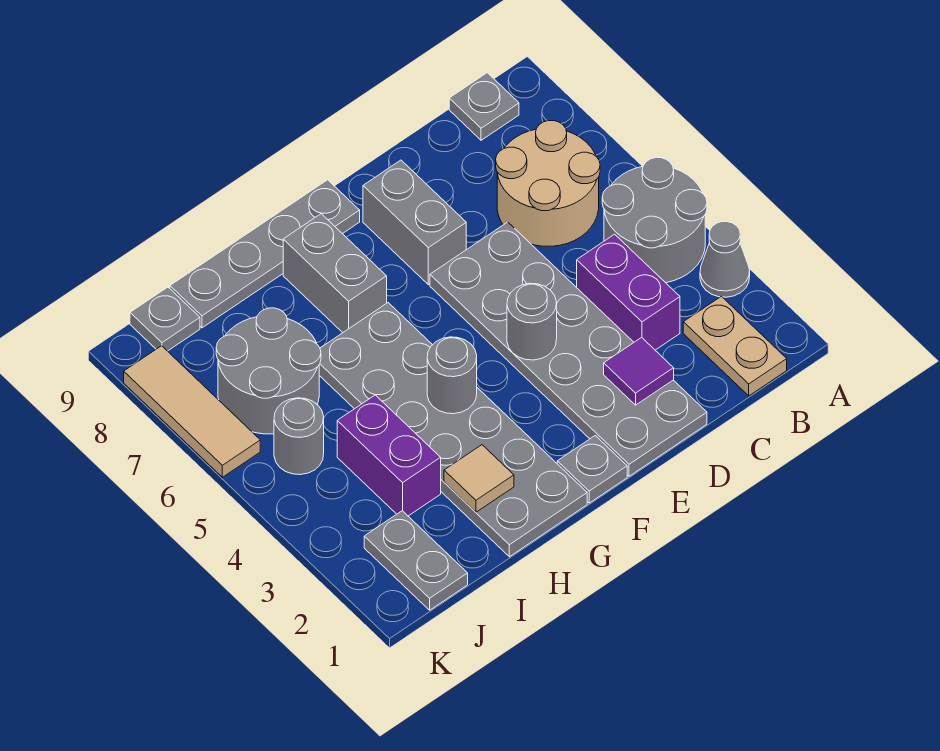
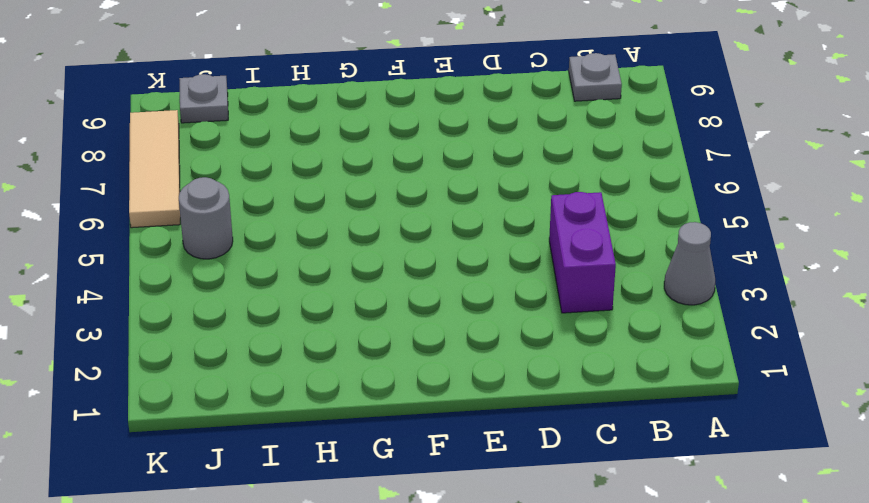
none -> grey round brick A4:B5 level 1
none -> tan plate B1:B2 level 1
none -> tan round brick B6:C7 level 1

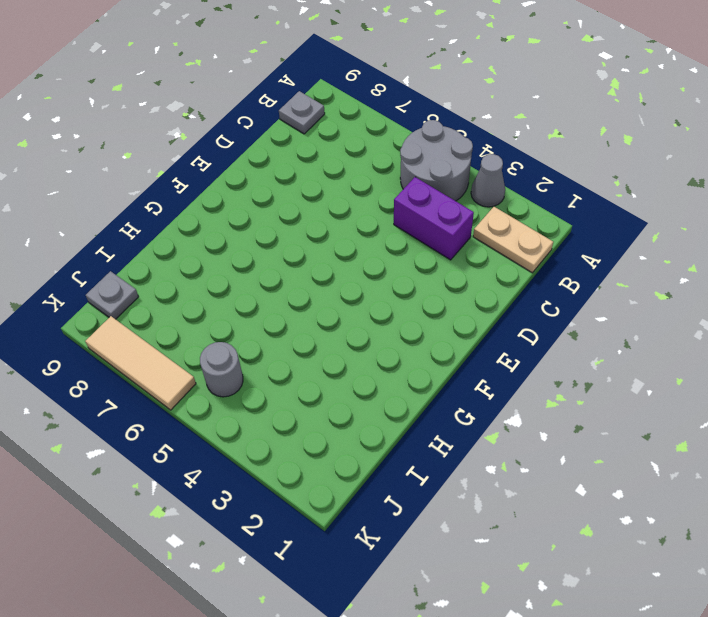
none -> tan round brick B6:C7 level 1
none -> grey plate D1:E6 level 1
none -> grey brick E7:E8 level 1

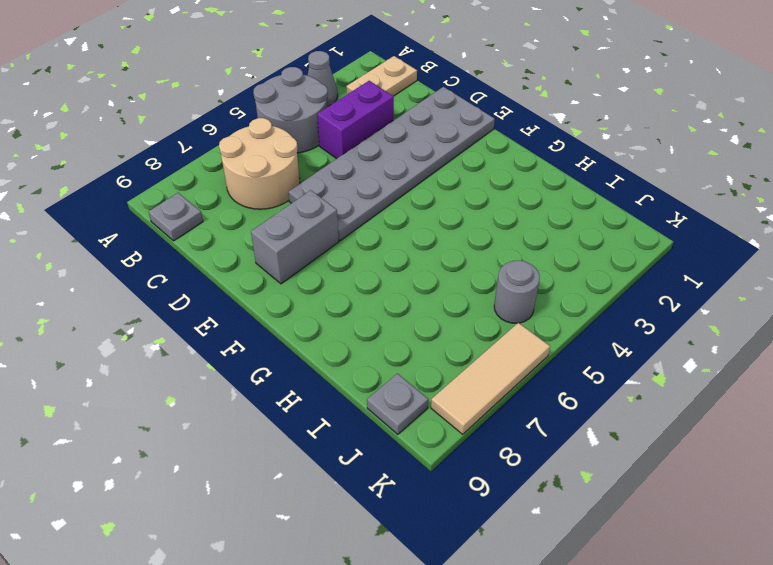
none -> grey plate F1 level 1
none -> grey plate F9:I9 level 1
none -> grey plate G1:H6 level 1

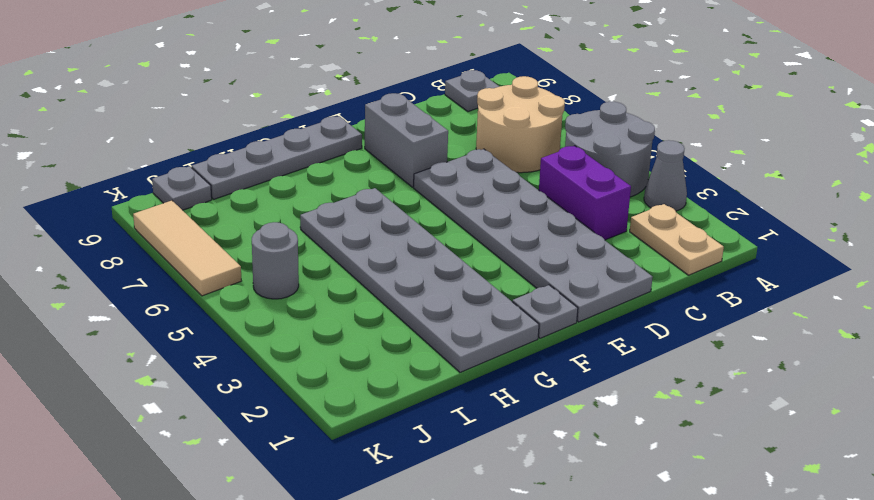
none -> grey brick G7:G8 level 1
none -> purple brick I3:I4 level 1
none -> grey round brick I6:J7 level 1

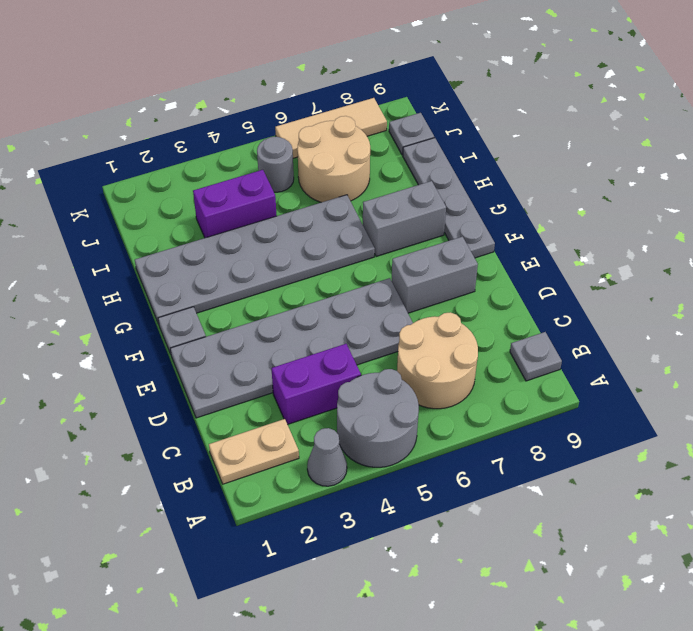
tan round brick I6:J7 level 1 -> grey round brick I6:J7 level 1
none -> grey plate J1:J2 level 1
none -> purple tile D2 level 2
none -> grey round brick E4 level 2

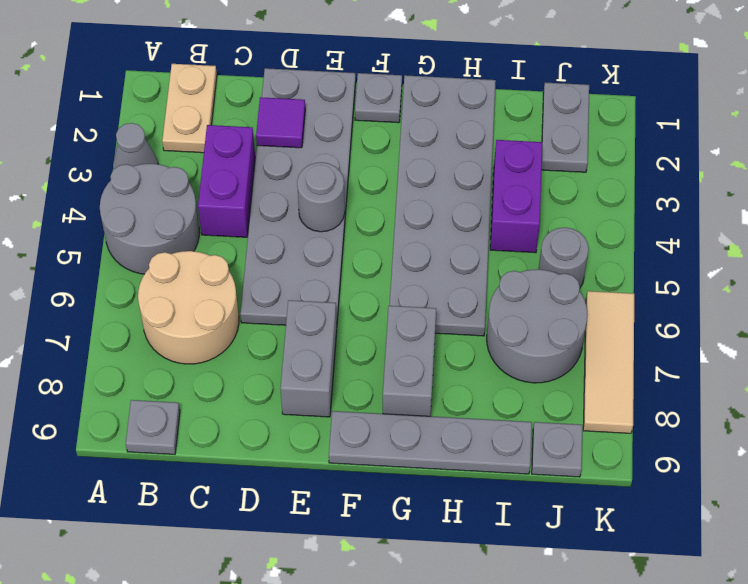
none -> grey round brick G4 level 2
none -> tan tile H2 level 2

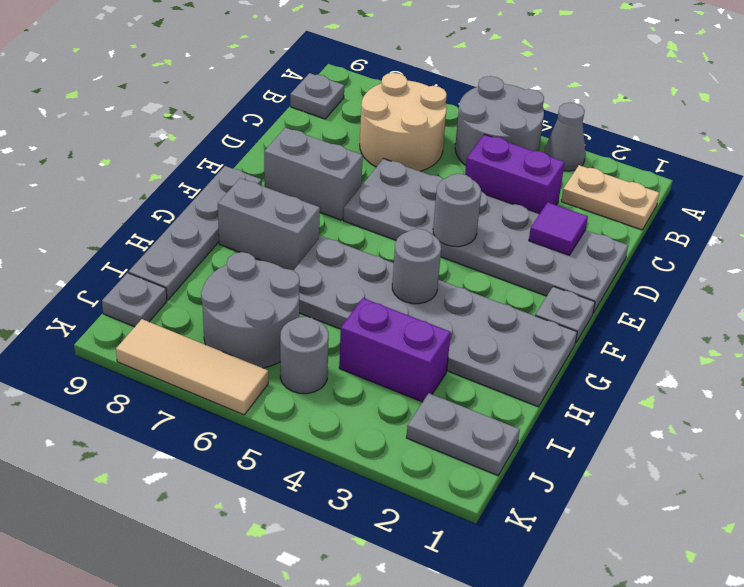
none -> tan tile H2 level 2

